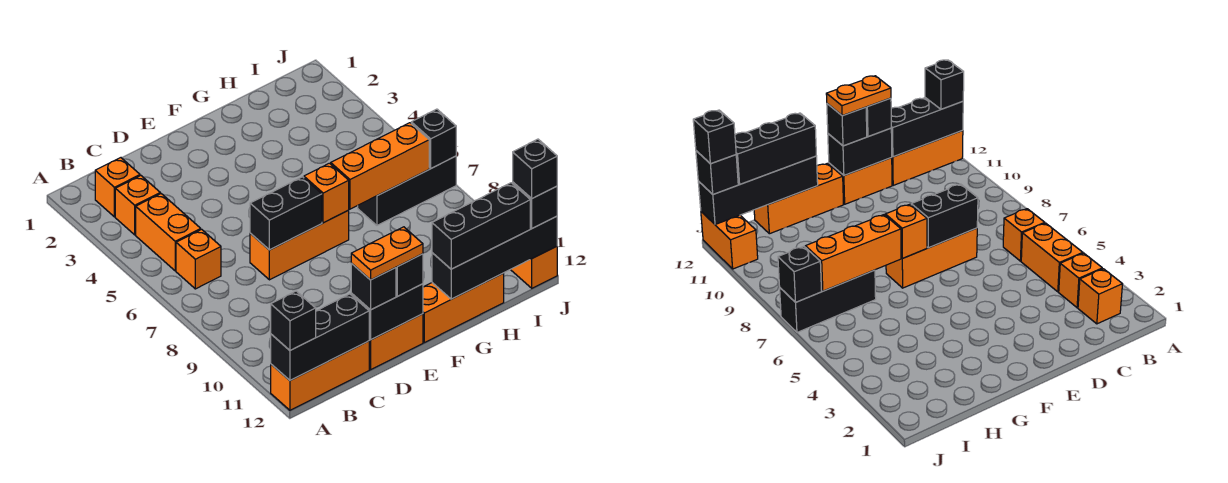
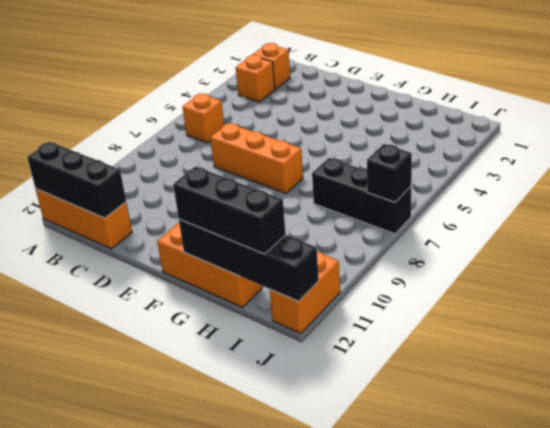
none -> orange brick B4:B5 level 1
none -> orange brick D12:E12 level 1
none -> black brick D7:E7 level 2

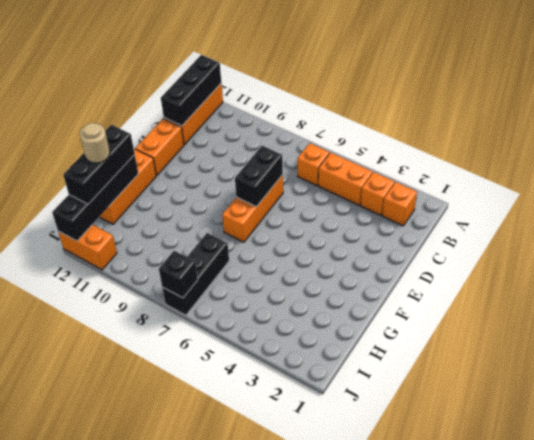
tan round brick H12 level 4 -> none
none -> black brick D12:E12 level 2
none -> orange brick F7 level 2
none -> orange brick G7:I7 level 2

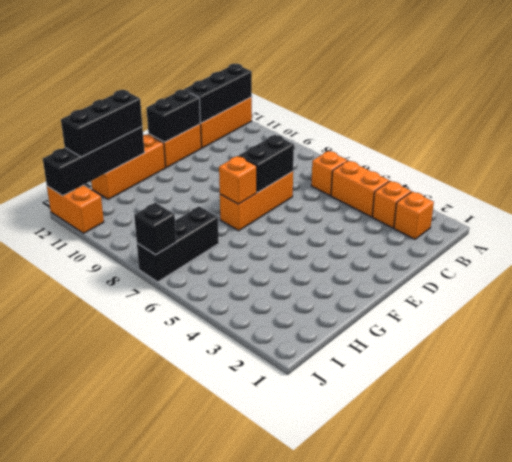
none -> orange brick G7:I7 level 2
none -> black brick A12 level 3
none -> black brick D12 level 3

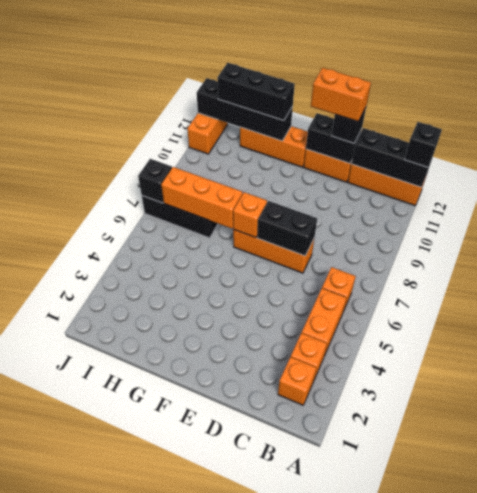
orange brick D12:E12 level 4 -> orange plate D12:E12 level 4
none -> black brick E12 level 3
none -> black brick J12 level 3
none -> black brick J12 level 4

